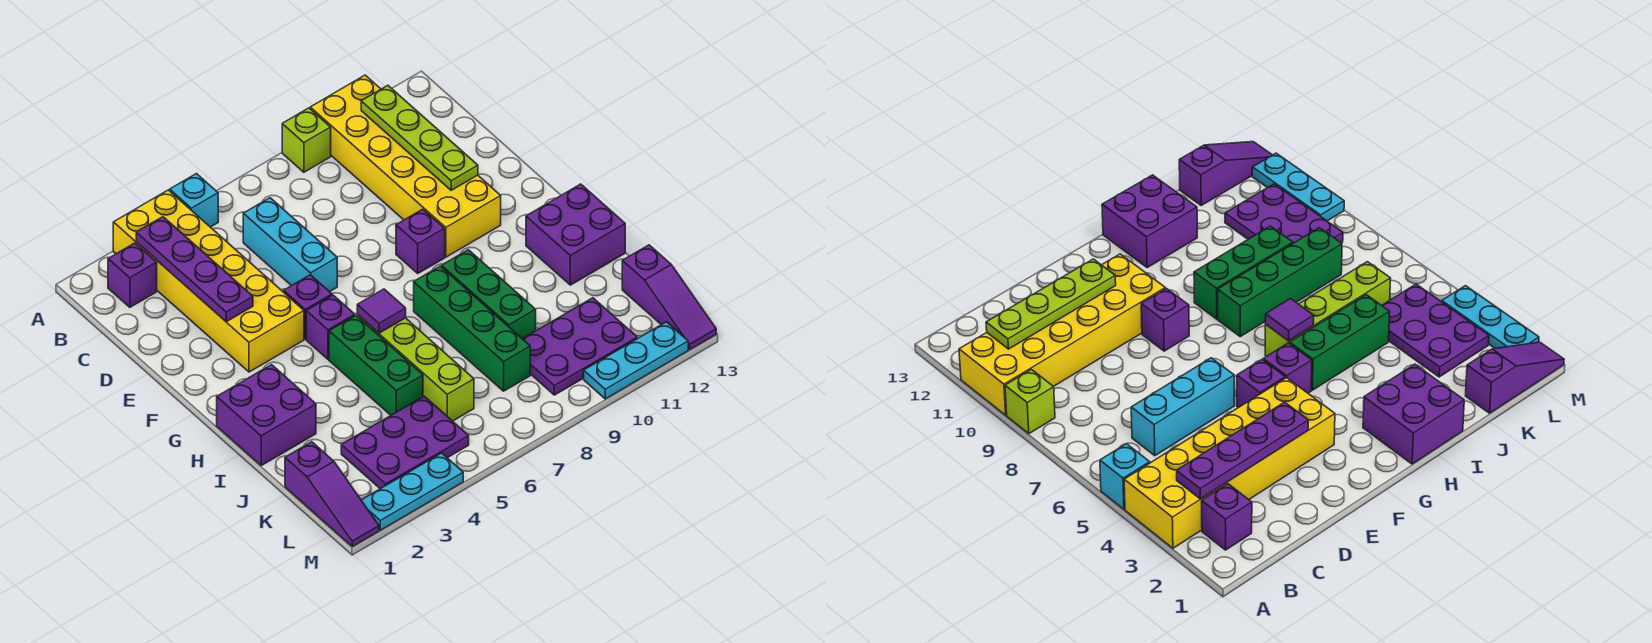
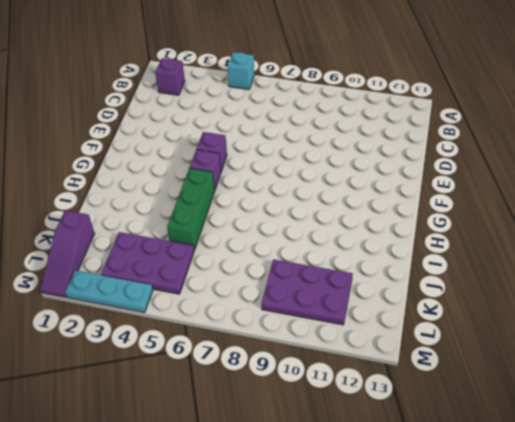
none -> yellow brick A3:F4 level 1
none -> lime brick A9 level 1
none -> yellow brick A10:F11 level 1

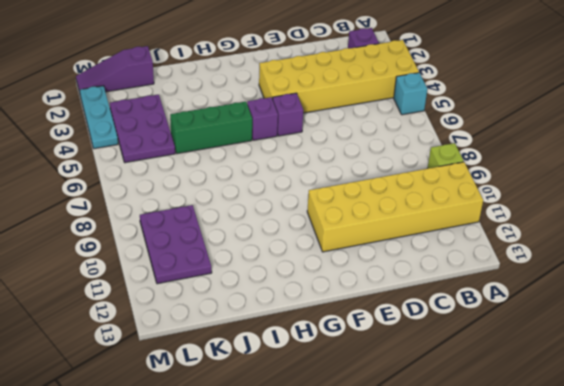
none -> cyan brick C6:E6 level 1
none -> purple brick F9 level 1
none -> purple brick H1:I2 level 1

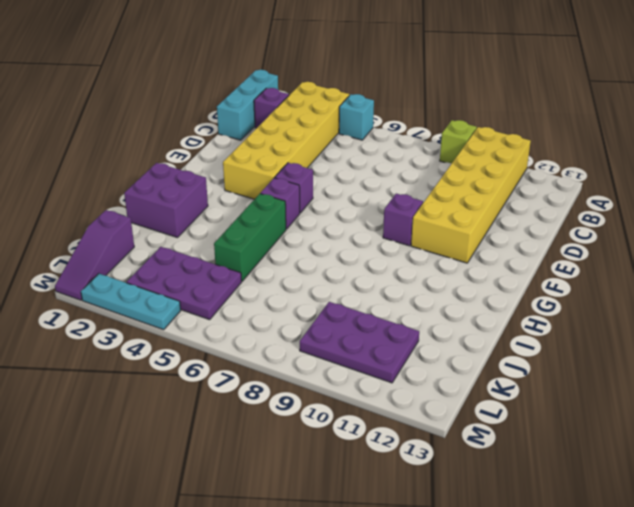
cyan brick A1:C1 level 1 -> cyan brick C6:E6 level 1
none -> lime brick H6:K6 level 1
none -> green brick H8:K8 level 1
none -> green brick H9:J9 level 1

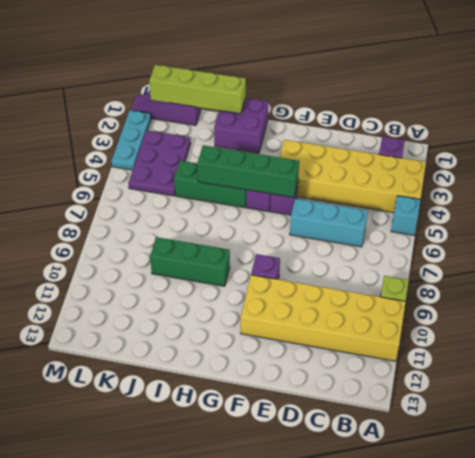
green brick F5:I5 level 2 -> green brick H8:K8 level 1
lime brick I1:L1 level 2 -> lime brick H6:K6 level 1
none -> purple brick H12:I13 level 1
none -> purple plate K9:L11 level 1
none -> purple slope K13:M13 level 1 top K

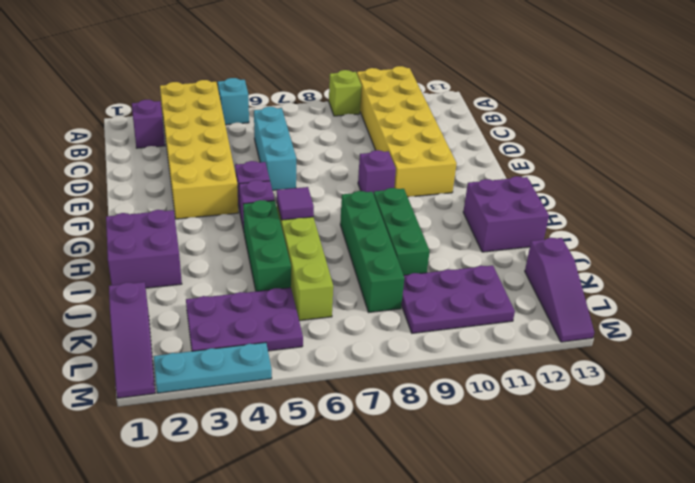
none -> cyan plate M10:M12 level 1
none -> purple plate B3:E3 level 2
none -> lime plate B11:E11 level 2

